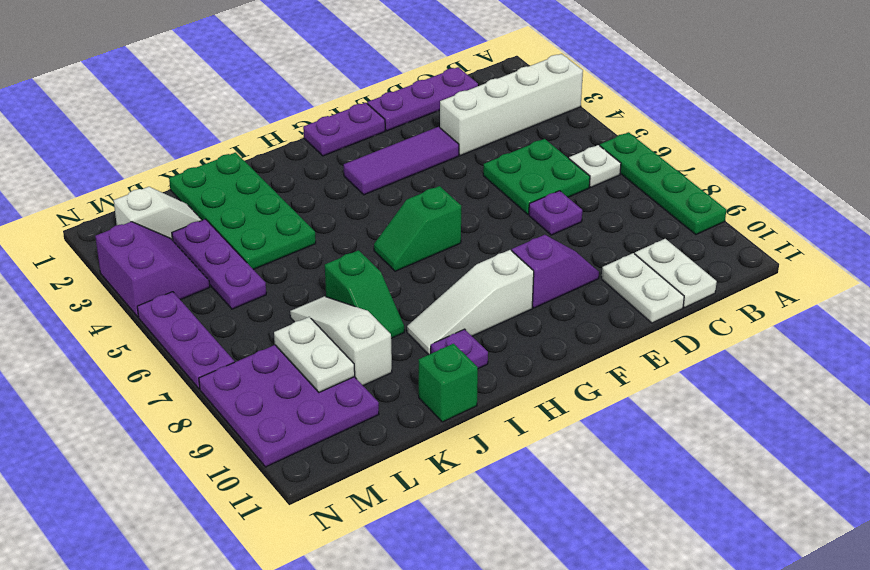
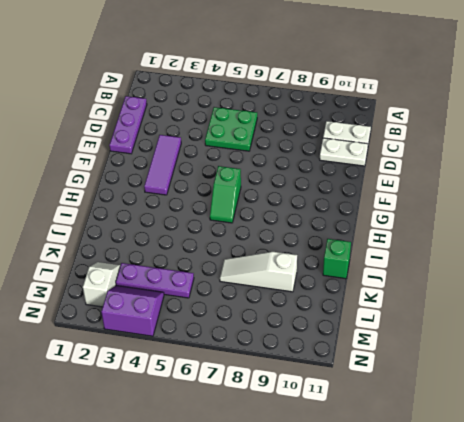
none -> white brick A3:D3 level 1
none -> green plate A6:A9 level 1
none -> white plate B6 level 1

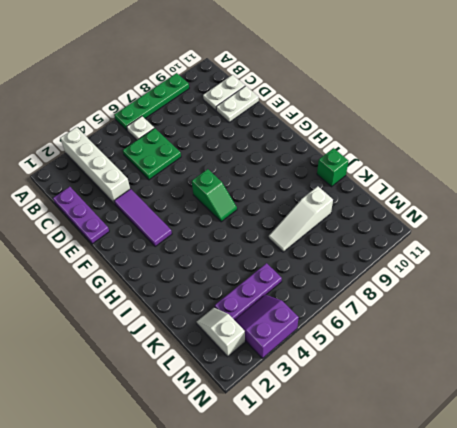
none -> purple plate D7 level 1
none -> purple slope E9:F9 level 1 top F
none -> purple plate F1:G1 level 1

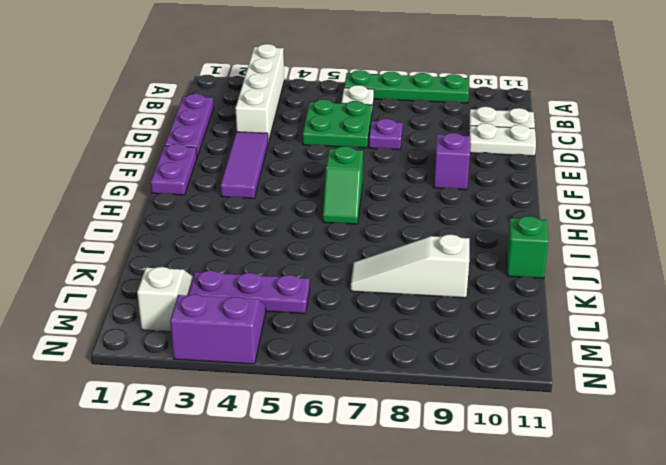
none -> white slope G9:I9 level 1 top G
none -> purple plate I10 level 1
none -> green plate J1:K4 level 1

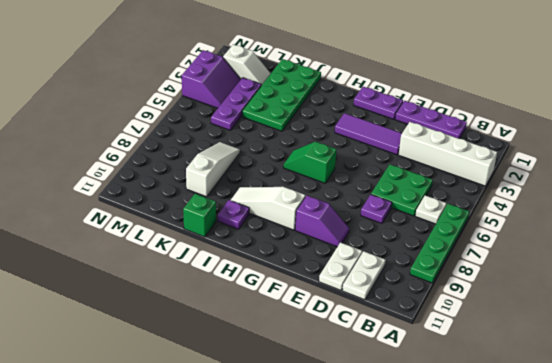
none -> green slope J7:J8 level 1 top 7
none -> purple plate L8:N10 level 1
none -> purple plate N5:N7 level 1

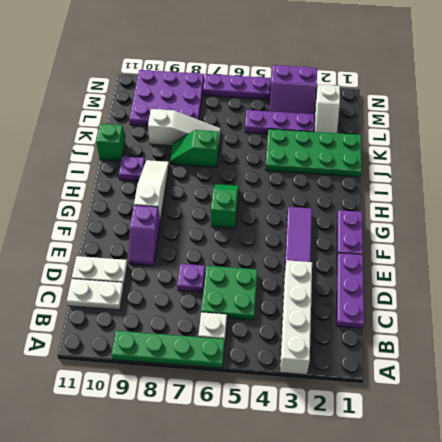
none -> white plate L8:L9 level 2

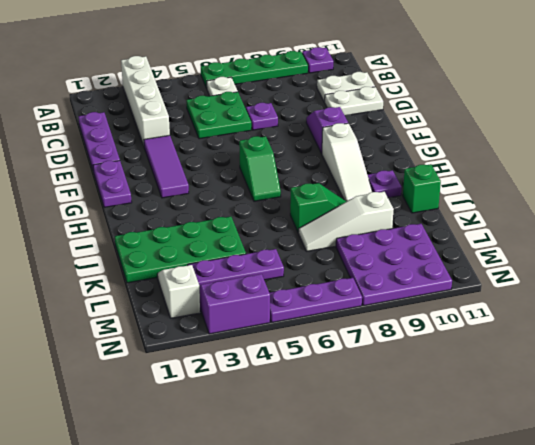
purple plate A10 level 1 -> none
none -> white plate L8:L9 level 2

